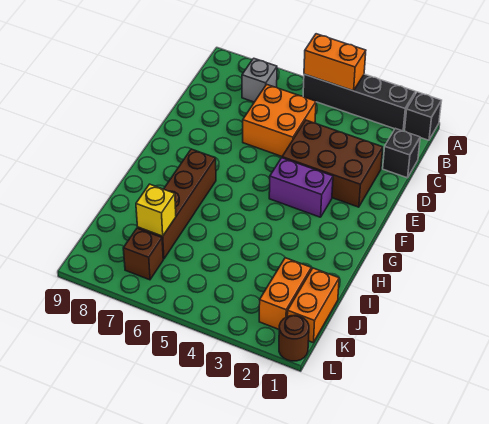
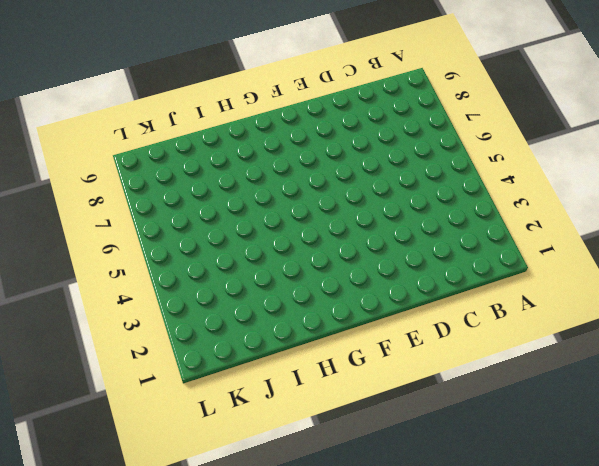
none -> black brick A1 level 1
none -> black brick A2:A5 level 1
none -> grey brick B7 level 1

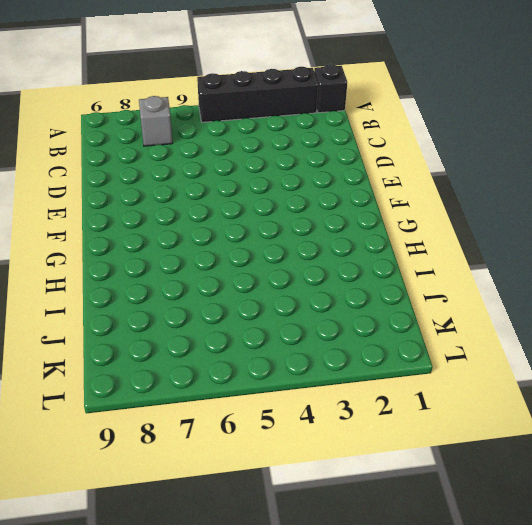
none -> black brick C1 level 1
none -> orange brick C5:D6 level 1
none -> brown brick D2:E4 level 1

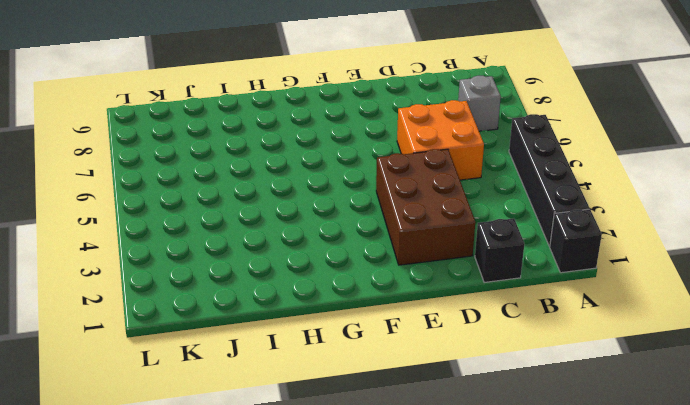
none -> purple brick F3:F4 level 1
none -> brown brick G7:J7 level 1
none -> orange brick J1:K1 level 1

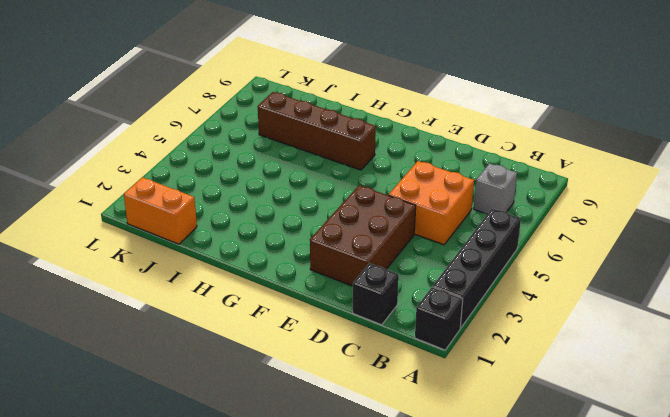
none -> purple brick F3:F4 level 1
none -> orange brick J2:K2 level 1
none -> brown brick K7 level 1

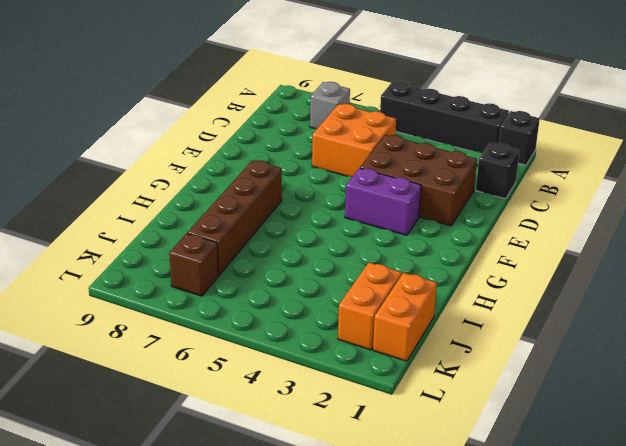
none -> brown round brick L1 level 1
none -> orange brick A4:A5 level 2
none -> yellow brick J7 level 2

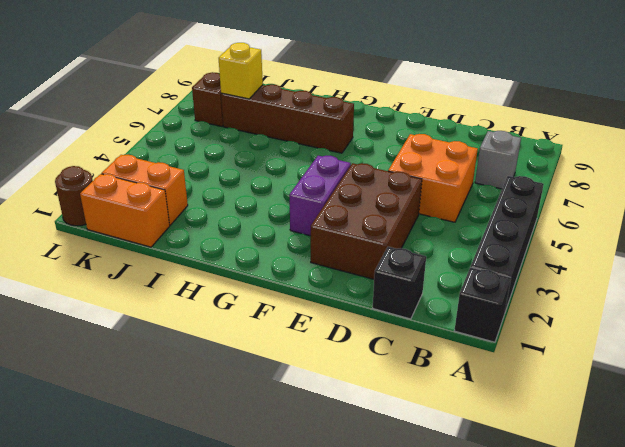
none -> orange brick A4:A5 level 2

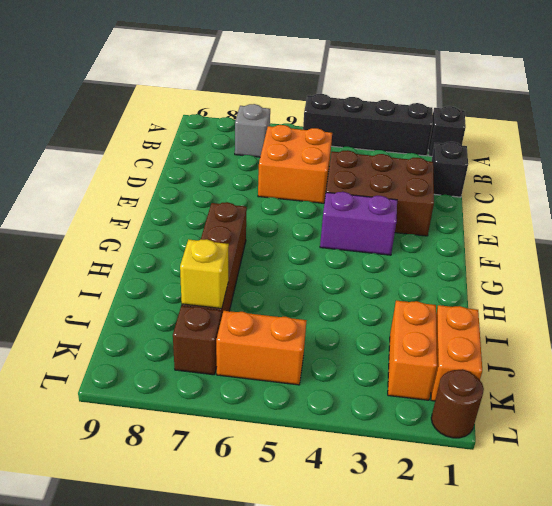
orange brick K5:K6 level 1 -> orange brick A4:A5 level 2

